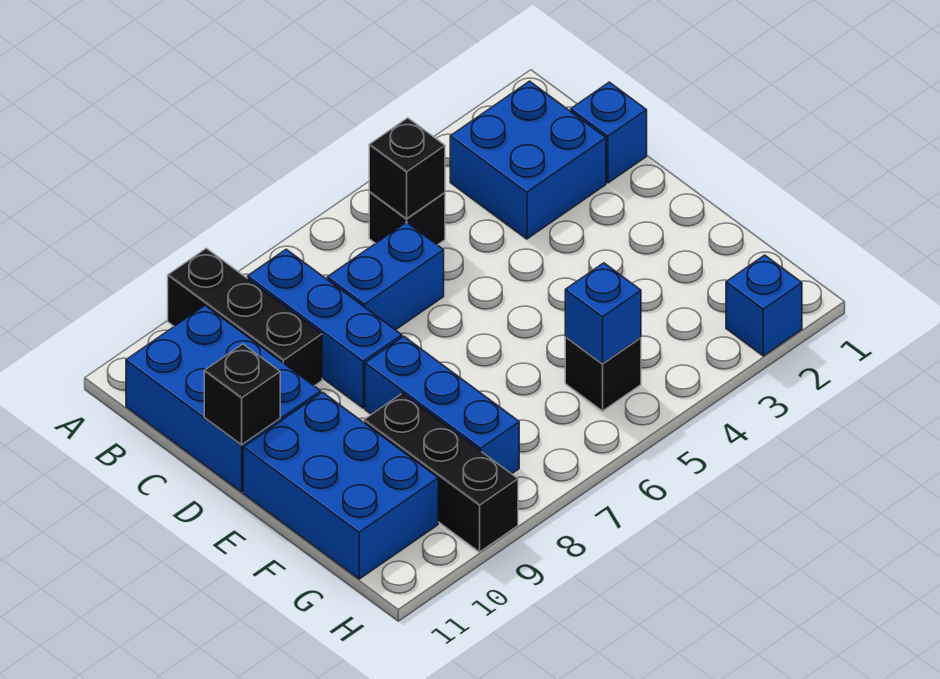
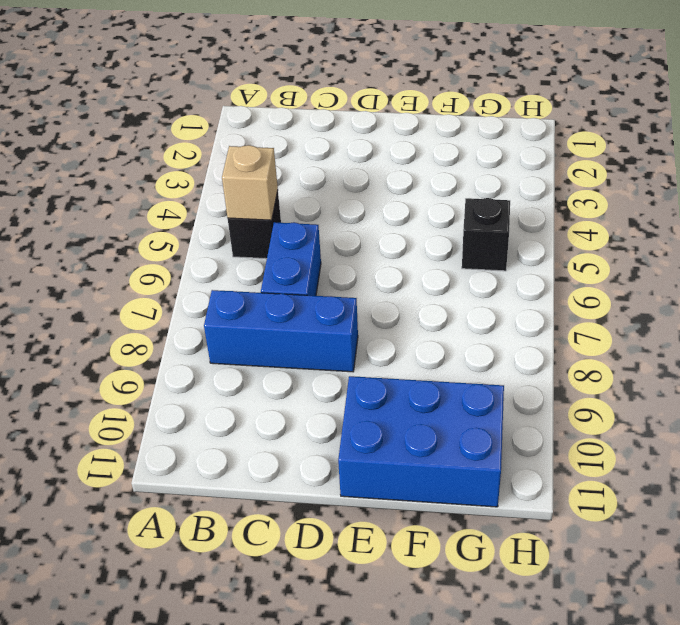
tan brick B5 level 2 -> black brick B5 level 2
none -> black brick A9:C9 level 1
none -> blue brick B2:C3 level 1
none -> blue brick B10:D11 level 1

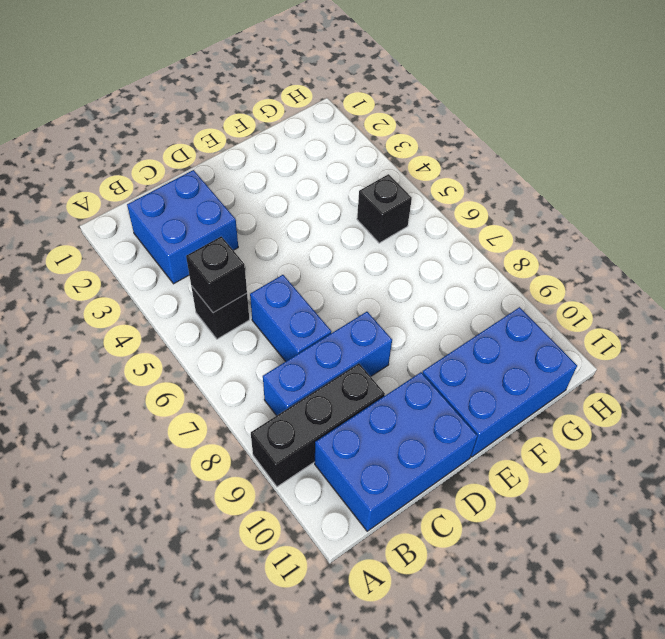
none -> blue brick C1 level 1
none -> blue brick E8:G8 level 1
none -> black brick F9:H9 level 1

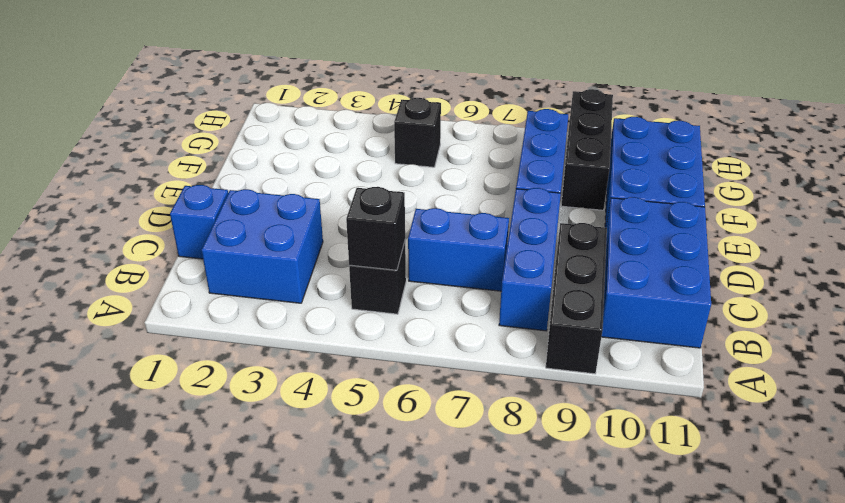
none -> blue brick H2 level 1
none -> black brick D11 level 2
none -> blue brick G5 level 2

